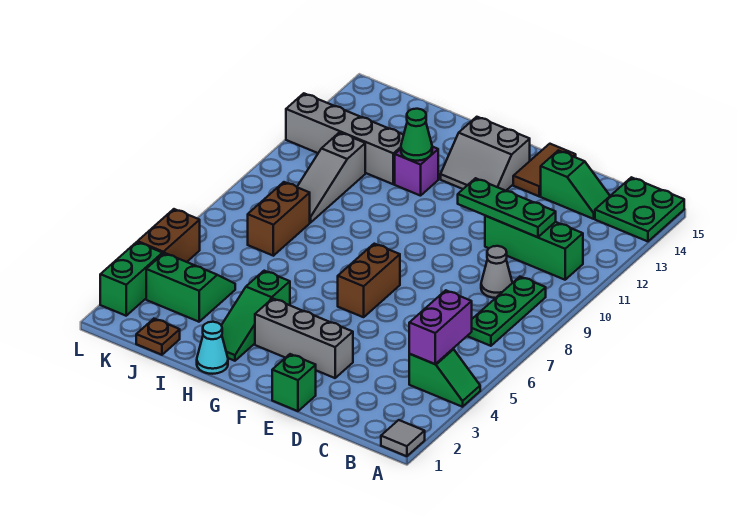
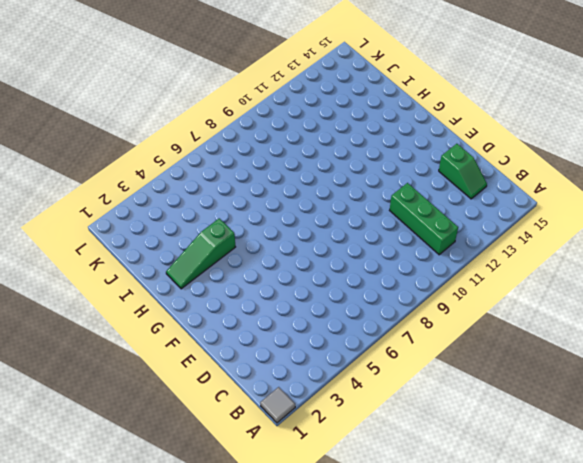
none -> green slope A4:B4 level 1 top B
none -> green plate A14:B15 level 1
none -> green plate B7:B9 level 1

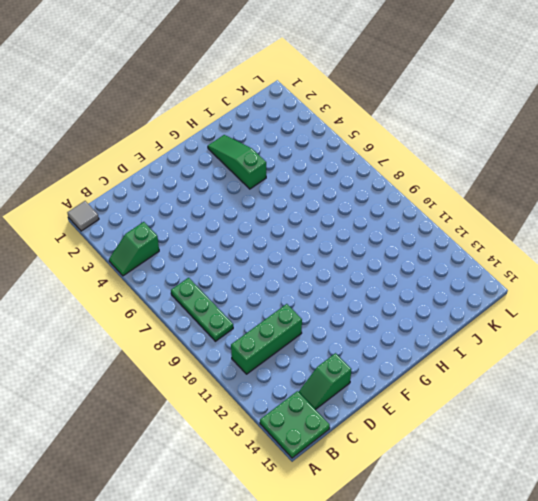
none -> grey cone C9 level 1
none -> green brick E1 level 1
none -> grey brick E3:G3 level 1

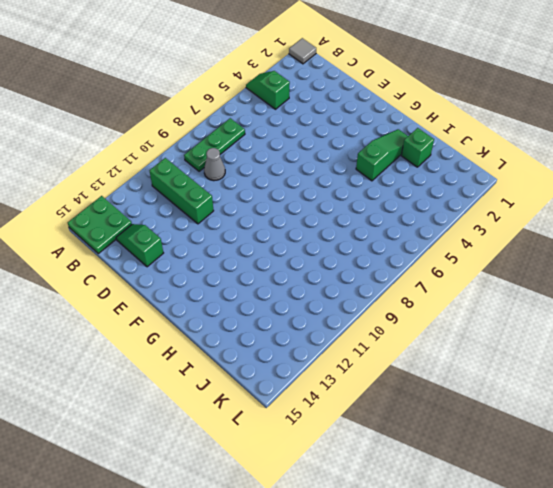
green brick I2 level 1 -> green brick E1 level 1
none -> grey brick E3:G3 level 1
none -> brown tile E14:E15 level 1
none -> brown brick F6:F7 level 1

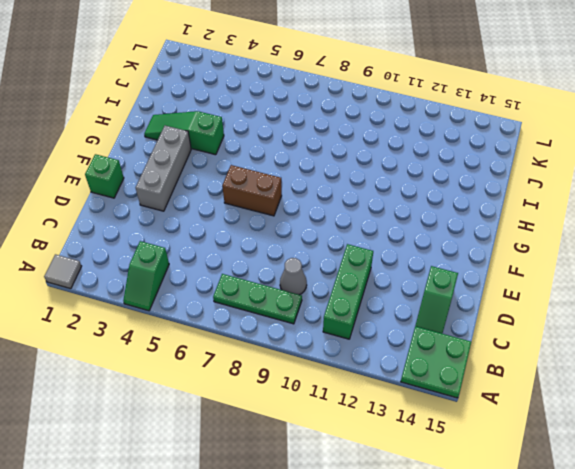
none -> brown tile E14:E15 level 1
none -> grey slope F13:G14 level 1 top 14
none -> cyan cone H1 level 1

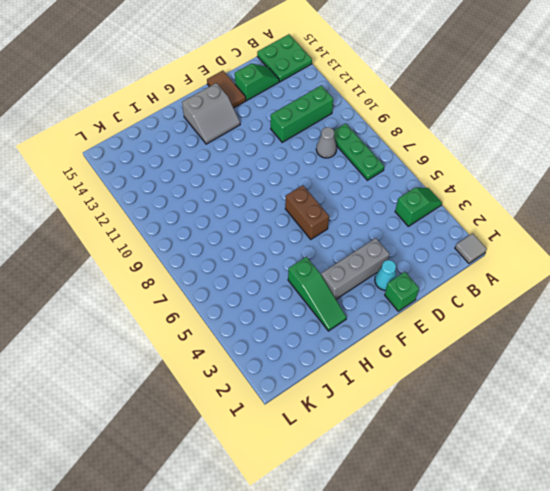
cyan cone E2 level 1 -> cyan cone H1 level 1
none -> purple brick H12 level 1
none -> grey brick I12:L12 level 1
none -> brown plate J1 level 1

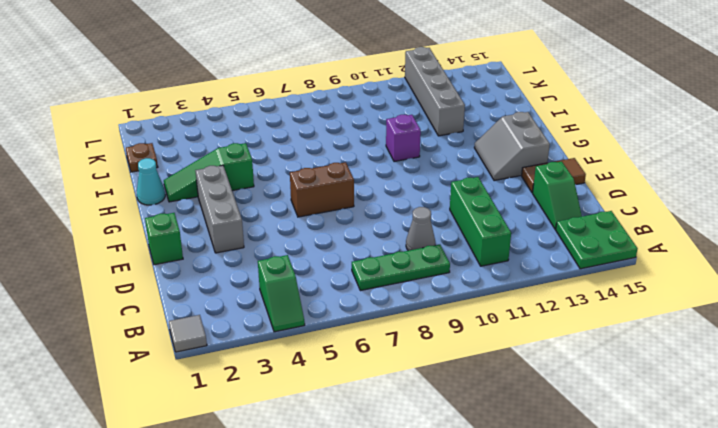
purple brick H10 level 1 -> purple brick H12 level 1
none -> green slope J3:K4 level 1 top 3
none -> brown brick J7:J8 level 1
none -> grey slope J9:J11 level 1 top 11

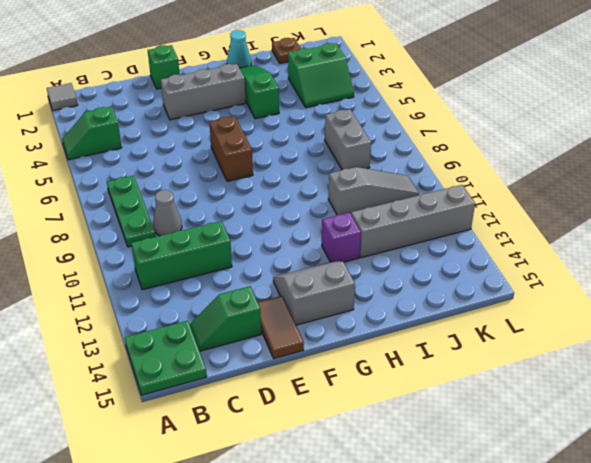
grey slope I10:K10 level 1 top I -> grey slope J9:J11 level 1 top 11
grey brick J7:J8 level 1 -> brown brick J7:J8 level 1
none -> green brick L2:L3 level 1
none -> brown brick L4:L5 level 1
none -> purple brick B4:B5 level 2

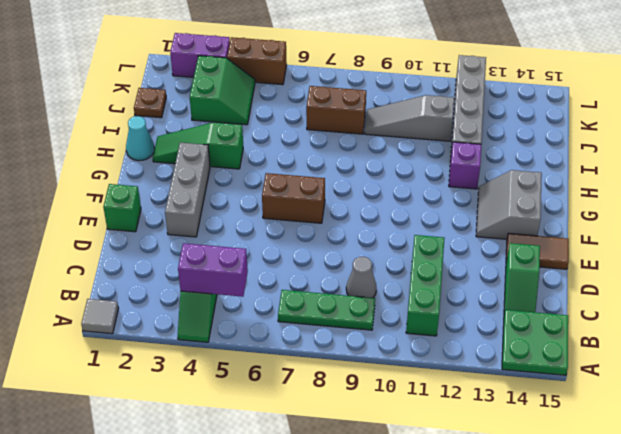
purple brick L2:L3 level 1 -> green brick L2:L3 level 1
none -> green plate C11:E11 level 2
none -> green cone H12 level 2

